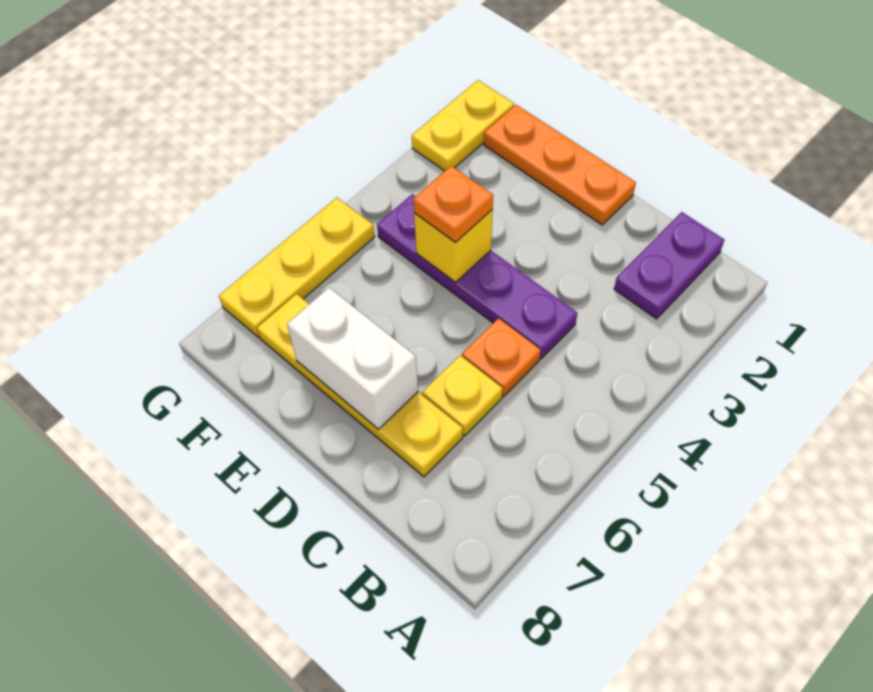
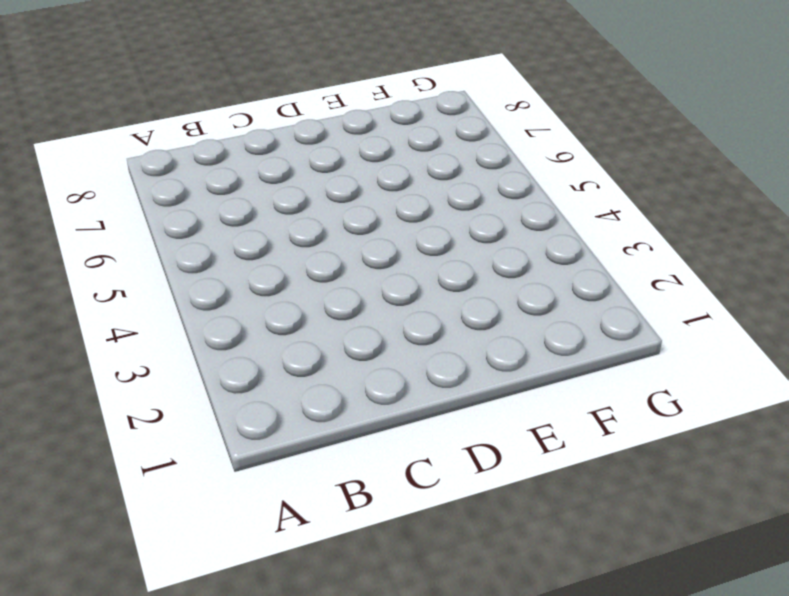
none -> purple plate B1:B2 level 1
none -> purple plate C4:F4 level 1

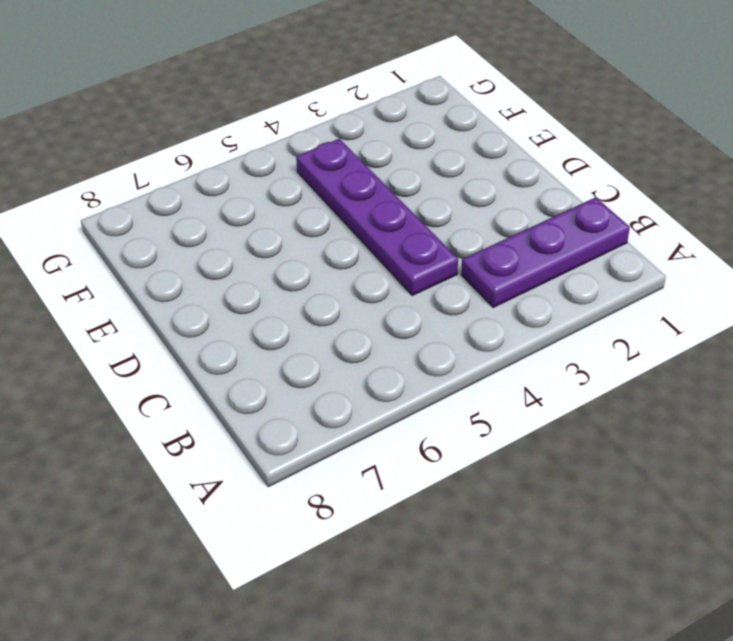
purple plate B1:B3 level 1 -> purple plate B1:B2 level 1
none -> orange plate C5 level 1
none -> yellow plate C6 level 1

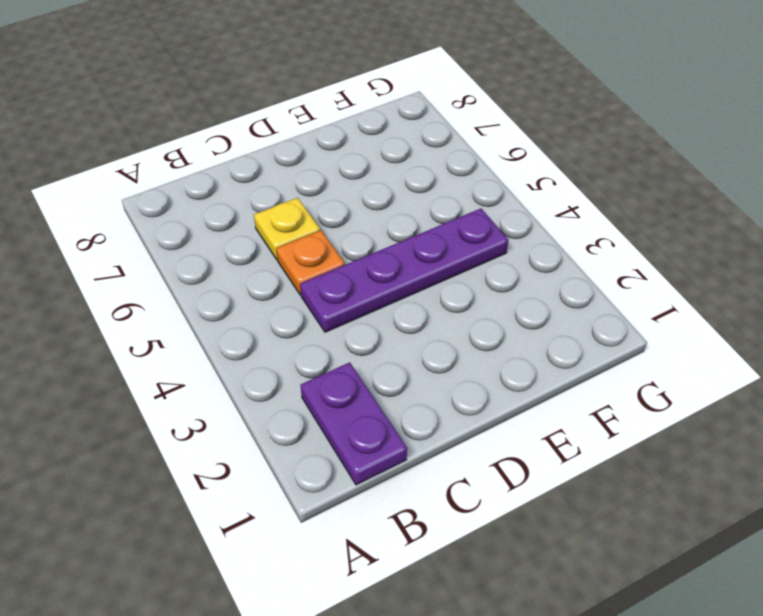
none -> yellow plate C7:F7 level 1
none -> orange plate D1:F1 level 1

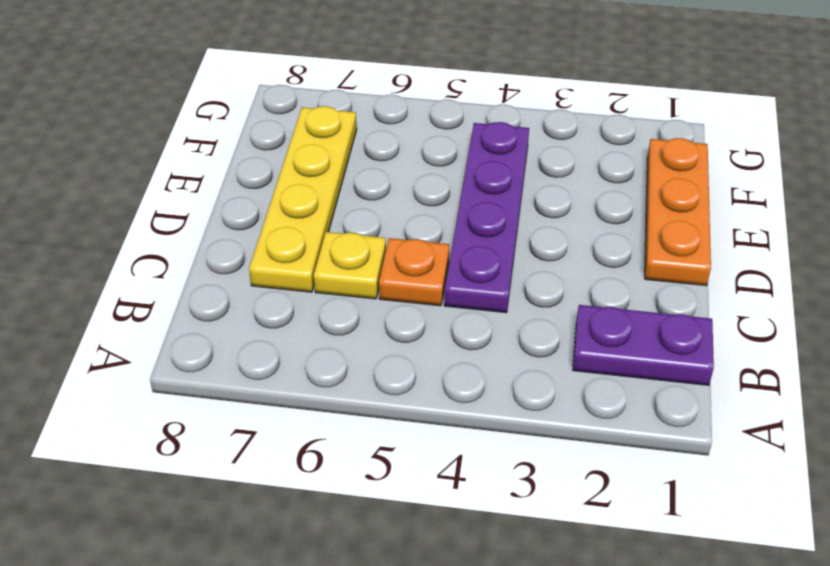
none -> yellow plate G1:G2 level 1
none -> yellow plate G5:G7 level 1

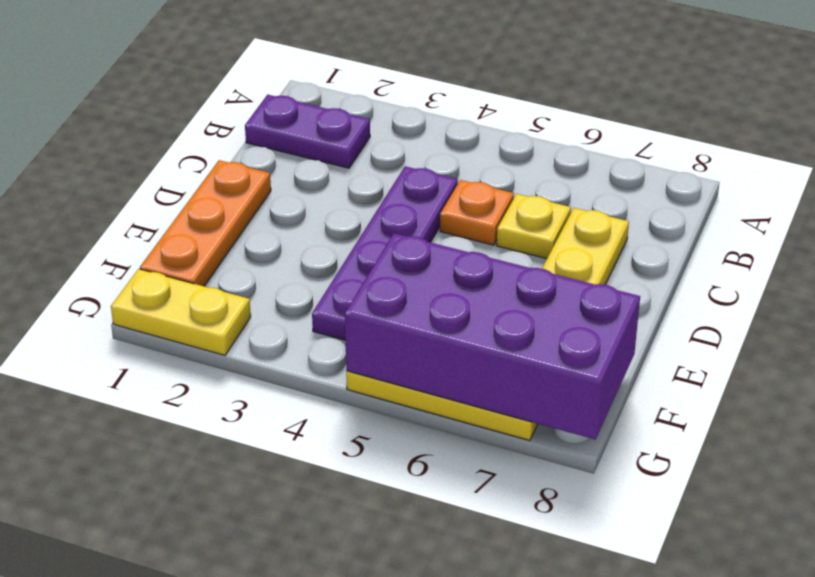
purple brick F5:G8 level 2 -> none
none -> white brick D7:E7 level 2
none -> yellow brick E4 level 2

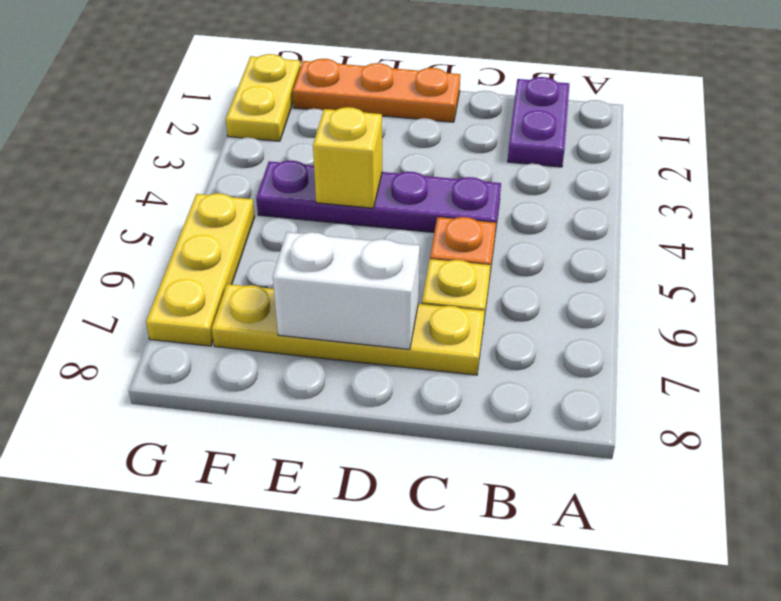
none -> orange plate E4 level 3

